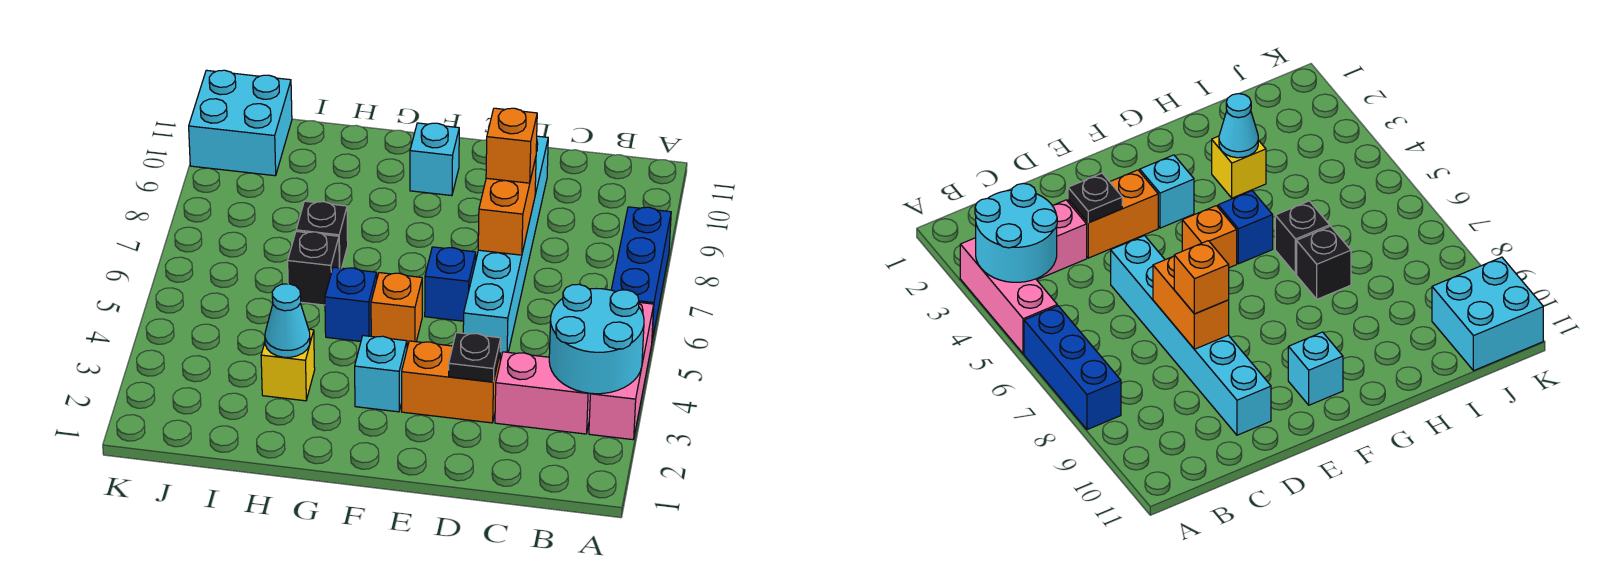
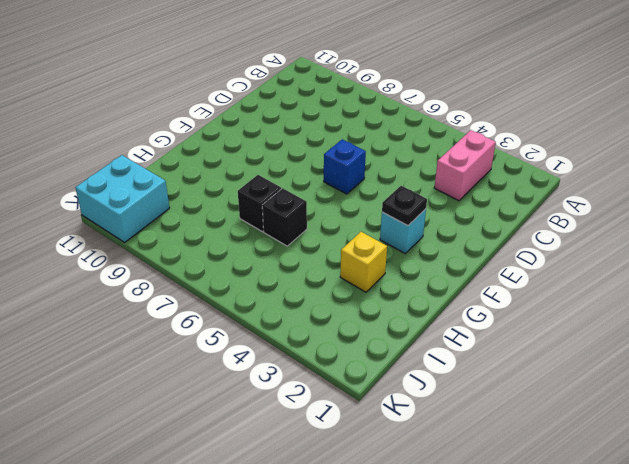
black plate F3 level 2 -> black plate D3 level 2
none -> pink brick A3:A5 level 1
none -> blue brick A6:A8 level 1
none -> orange brick D3:E3 level 1

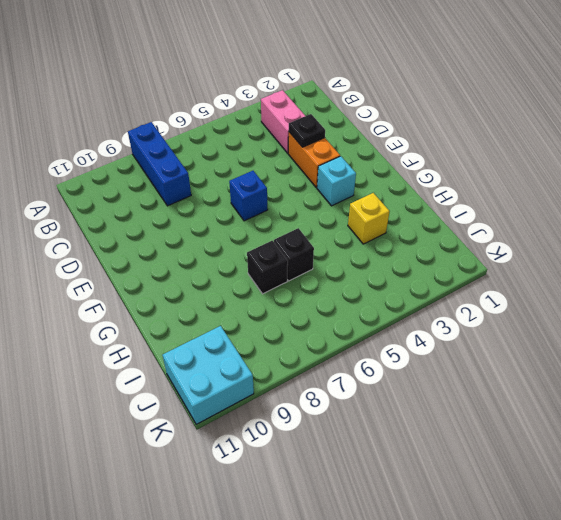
blue brick A8:C8 level 1 -> blue brick A6:A8 level 1
none -> pink brick A3:A5 level 1
none -> cyan brick D5:D10 level 1
none -> orange brick F5 level 1

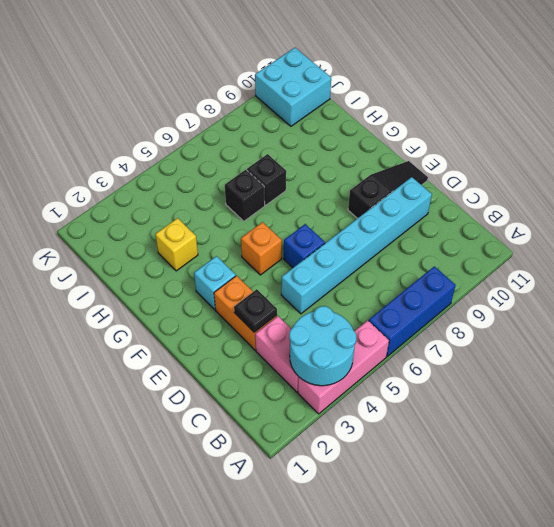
black slope E9:E11 level 1 top 9 -> none
none -> cyan brick F10 level 1
none -> blue brick G5 level 1
none -> orange brick D7:D8 level 2

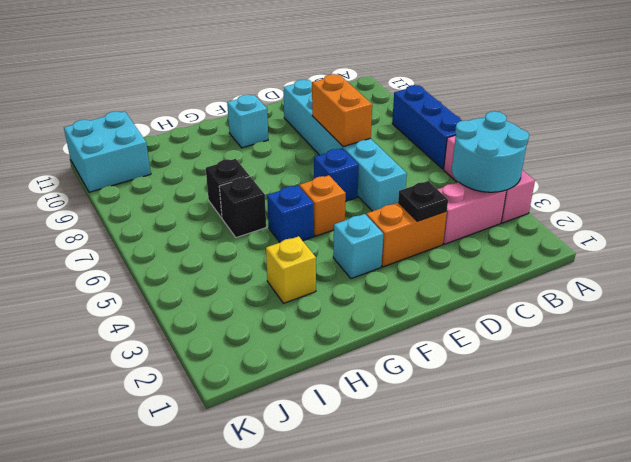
none -> cyan cone H3 level 2
none -> orange brick D8 level 3

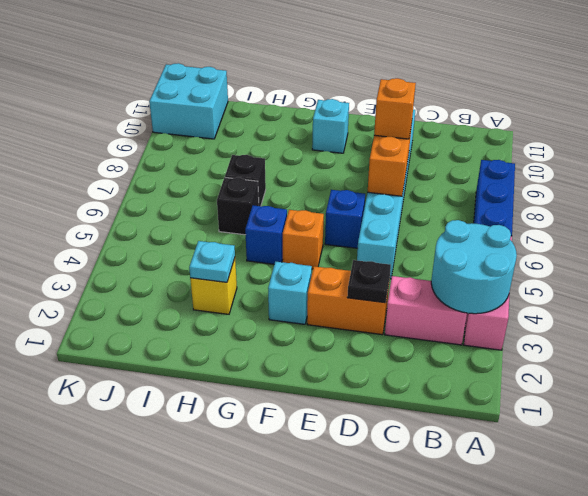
cyan plate H3 level 2 -> cyan cone H3 level 2

